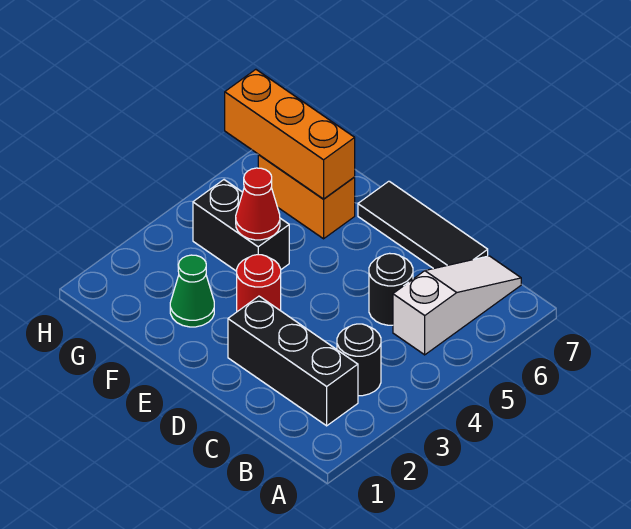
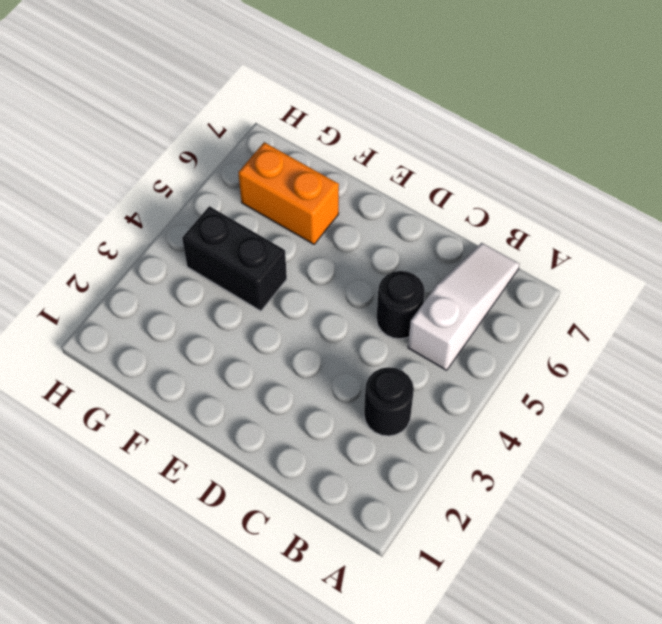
none -> black brick B2:D2 level 1
none -> black tile C7:E7 level 1

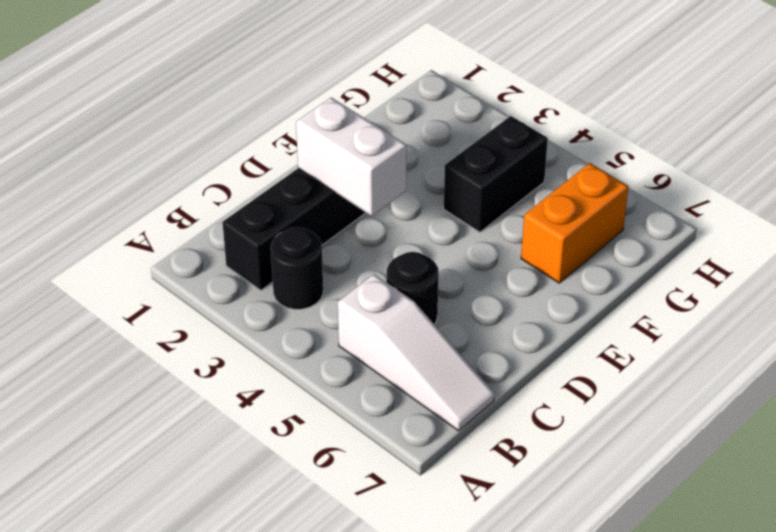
white brick D2:D3 level 2 -> none
none -> black tile C7:E7 level 1
none -> red round brick E3 level 1

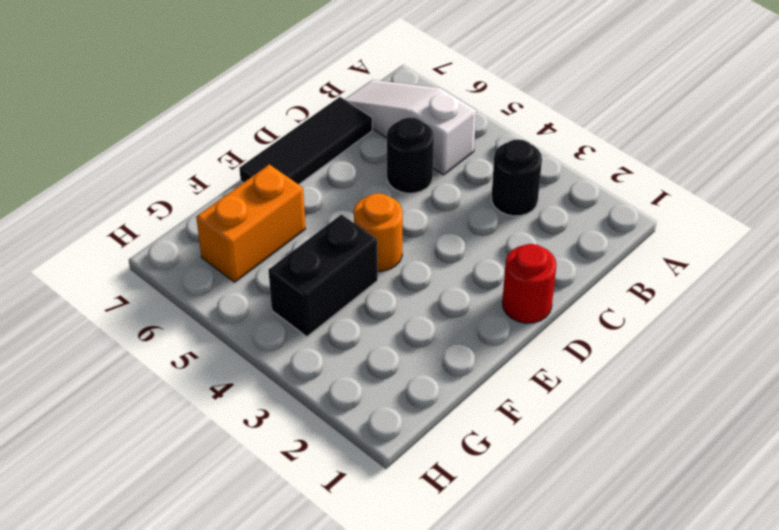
red round brick D1 level 1 -> red round brick E3 level 1
orange round brick E4 level 1 -> none
none -> black brick B2:D2 level 1
none -> green cone F2 level 1

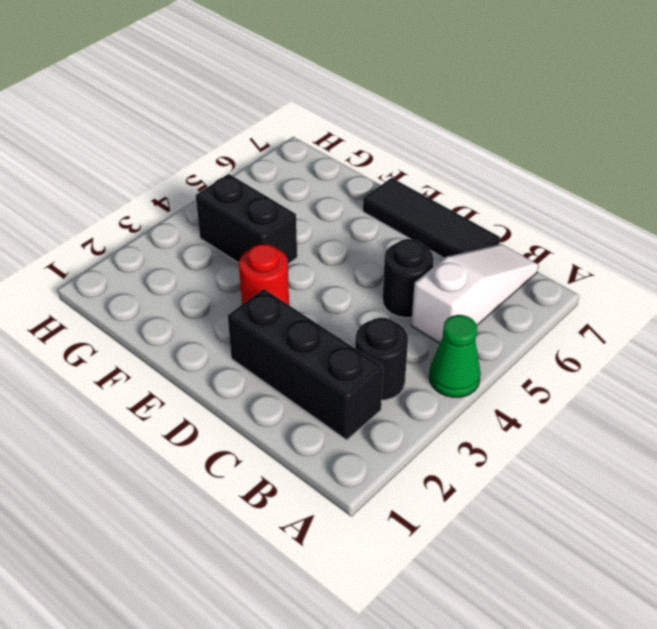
green cone A4 level 1 -> green cone F2 level 1
none -> orange brick F6:G6 level 1
none -> red cone F4 level 2

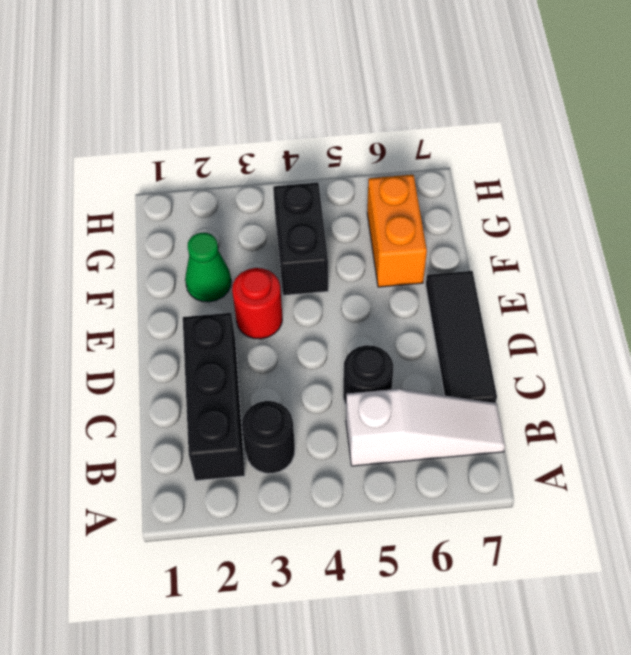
none -> red cone F4 level 2
none -> orange brick F6:H6 level 2

